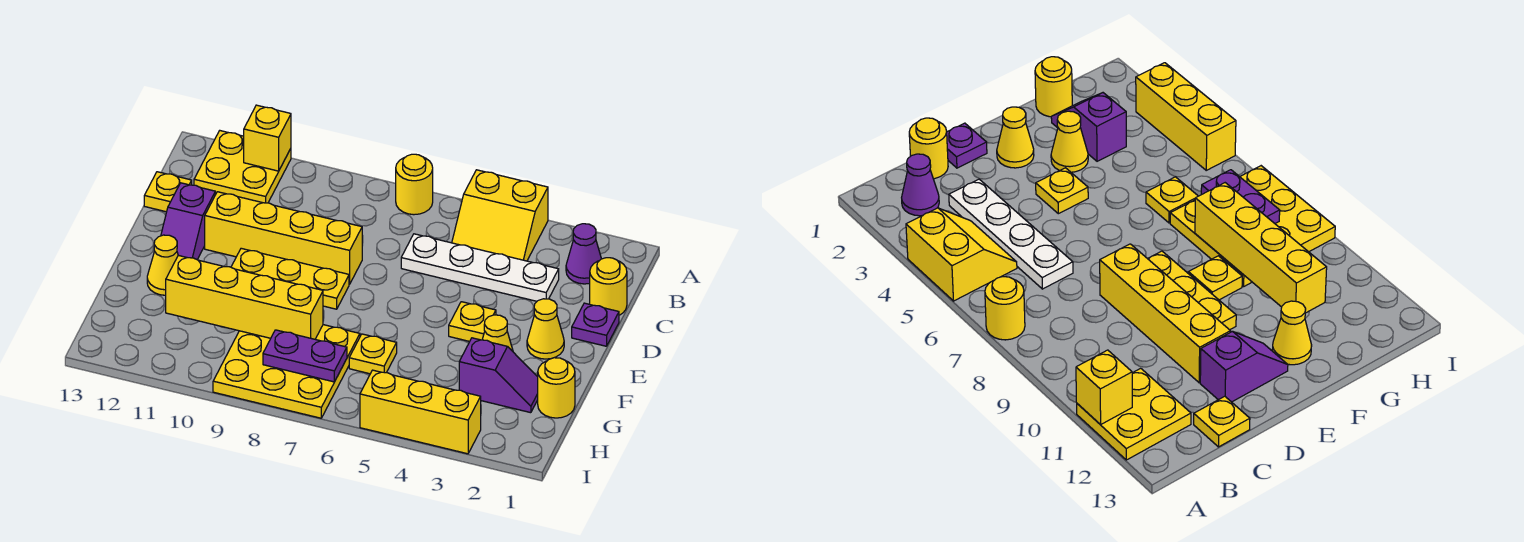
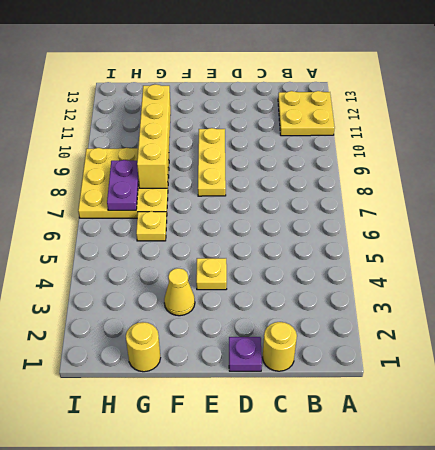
none -> yellow slope A4:B5 level 1 top A
none -> yellow round brick A7 level 1
none -> purple cone B2 level 1

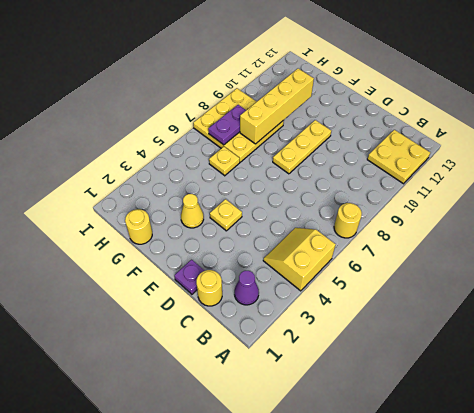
none -> white plate C3:C6 level 1
none -> yellow plate C13 level 1
none -> yellow brick D8:D11 level 1

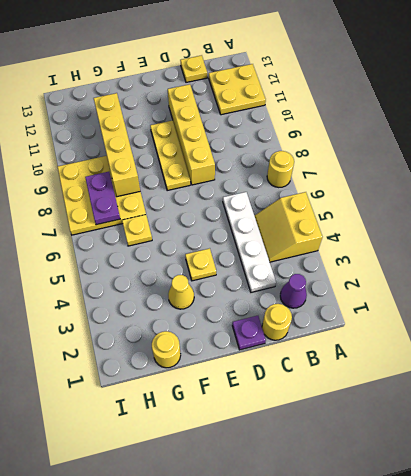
none -> purple slope D12:E12 level 1 top D
none -> yellow cone E2 level 1
none -> yellow plate F9 level 1

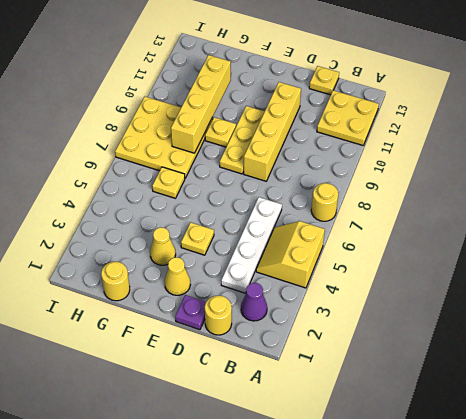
none -> purple slope D12:E12 level 1 top D
none -> yellow cone F12 level 1
none -> purple slope G2:G3 level 1 top 3

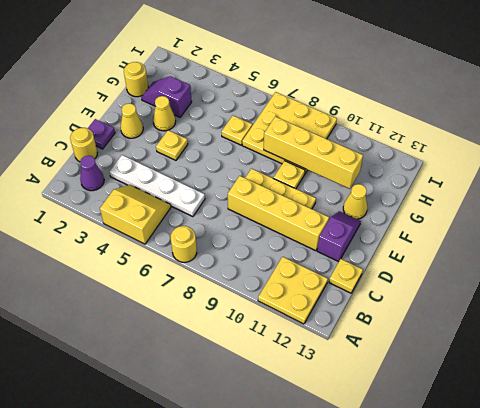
none -> yellow brick I3:I5 level 1
none -> yellow brick A11 level 2
none -> purple plate H7:H8 level 2

